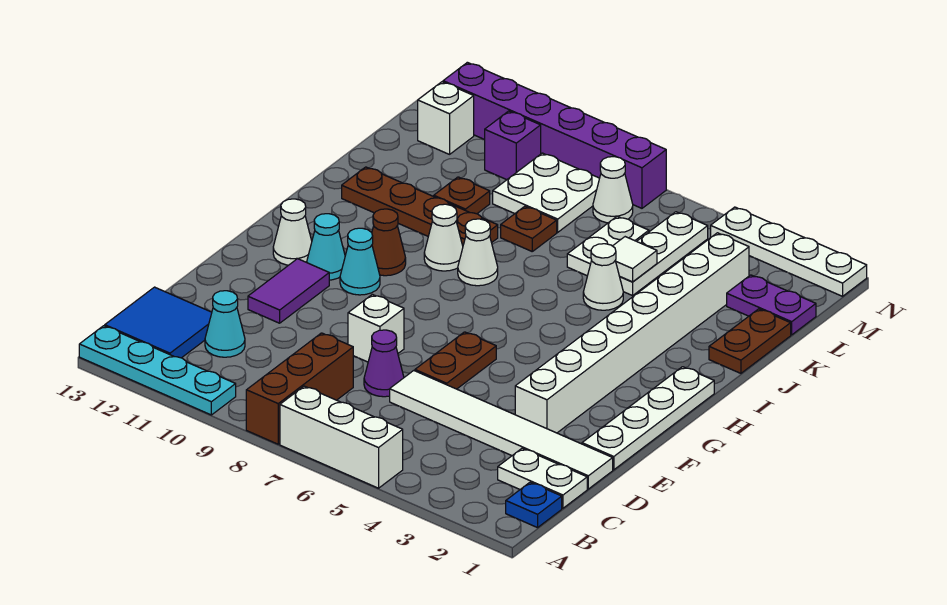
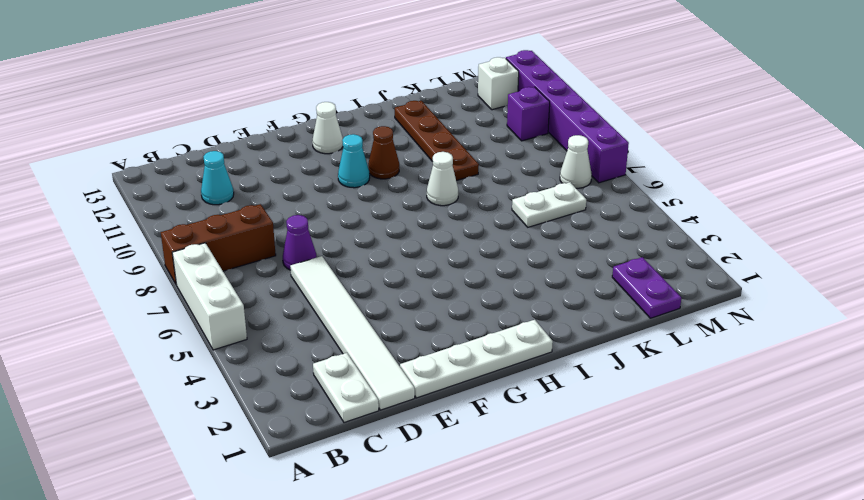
none -> cyan plate A10:A13 level 1
none -> blue plate B1 level 1
none -> blue tile B12:C13 level 1
none -> white brick E3:L3 level 1

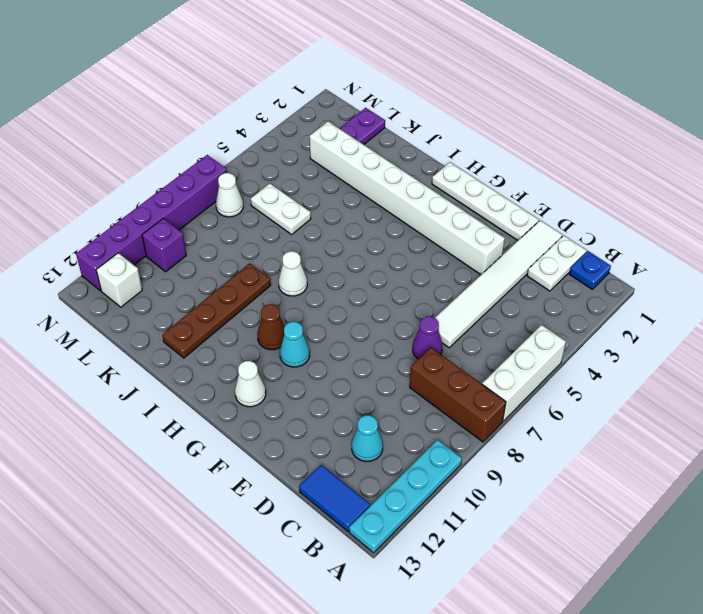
blue tile B13:C13 level 1 -> blue tile B12:C13 level 1
none -> brown plate E6:F6 level 1
none -> white brick E8 level 1
none -> purple tile E11:F11 level 1
none -> cyan cone G11 level 1

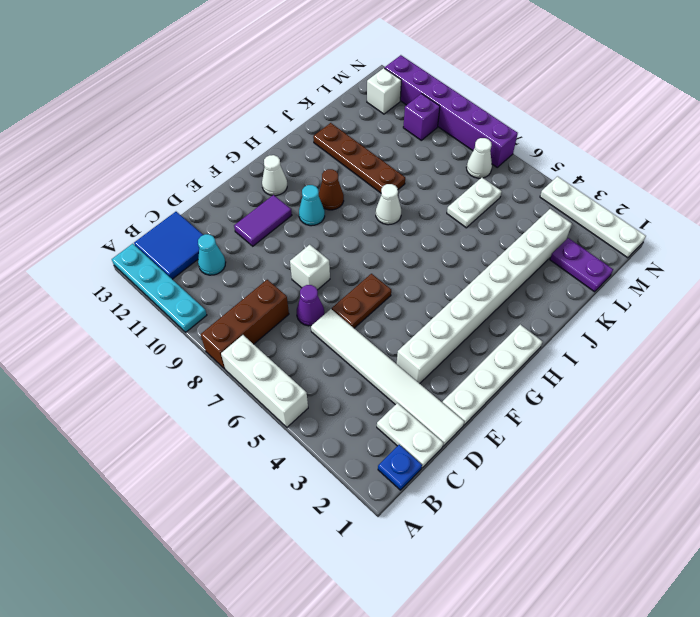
none -> cyan cone G11 level 1
none -> white cone I9 level 1
none -> brown plate J1:K1 level 1
none -> white cone J5 level 1

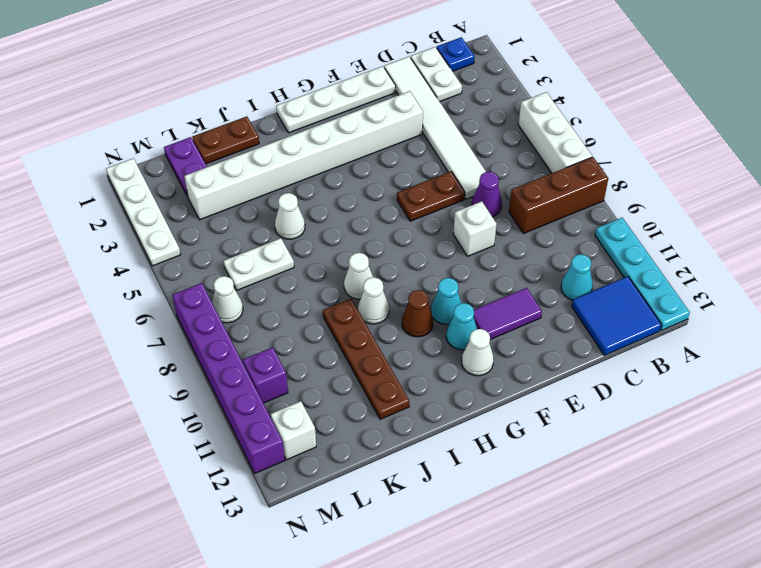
none -> white plate K5:M5 level 1
none -> brown plate K8 level 1
none -> brown plate K10 level 1
none -> white plate L8:M9 level 1

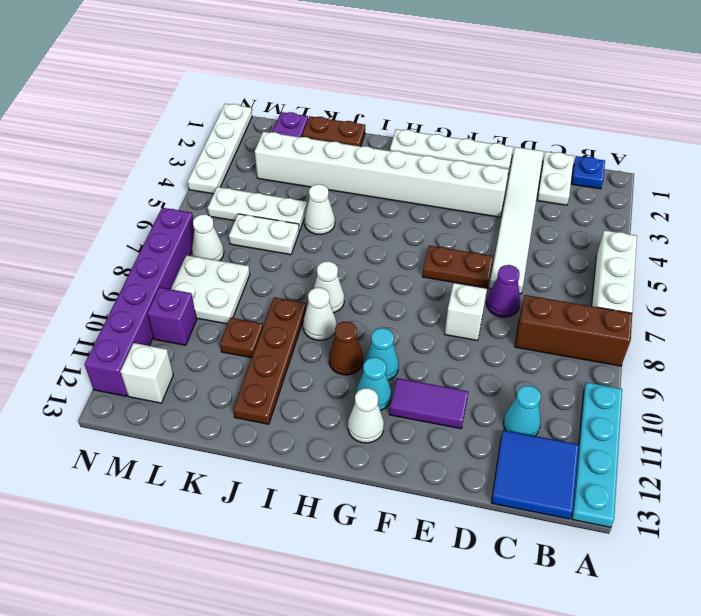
none -> brown plate K8 level 1
none -> white tile K5 level 2

